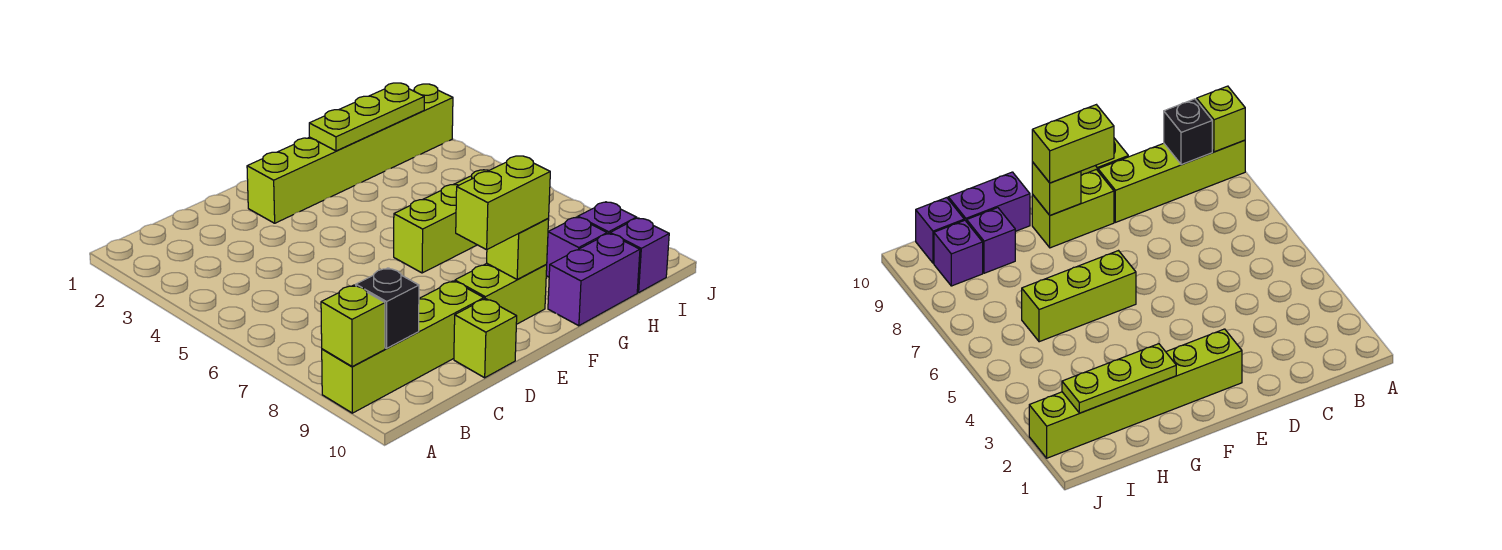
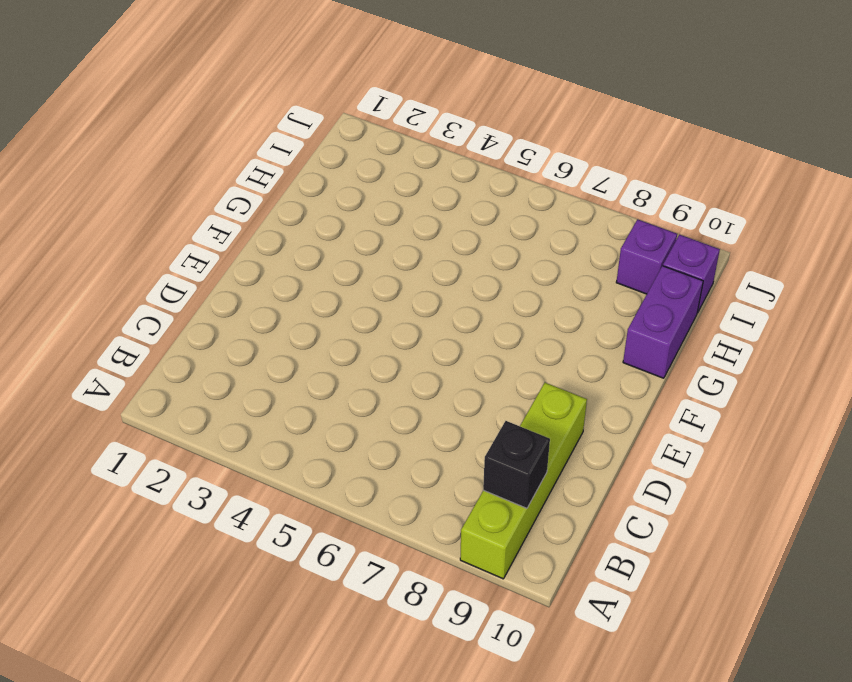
none -> lime brick D10 level 1
none -> lime brick E2:J2 level 1
none -> lime brick E9:F9 level 1

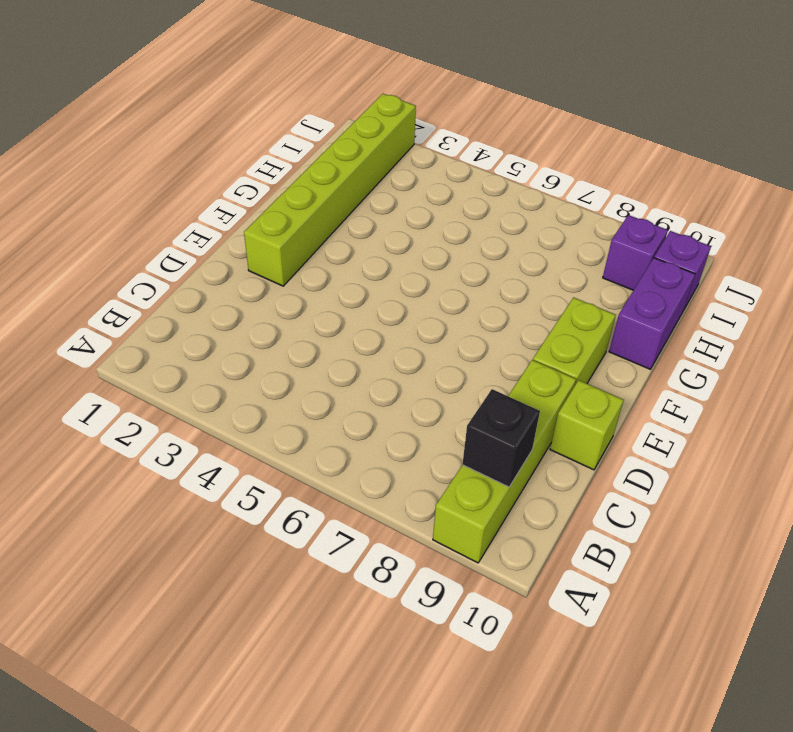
none -> lime brick F6:H6 level 1
none -> purple brick H9 level 1
none -> lime brick A9 level 2

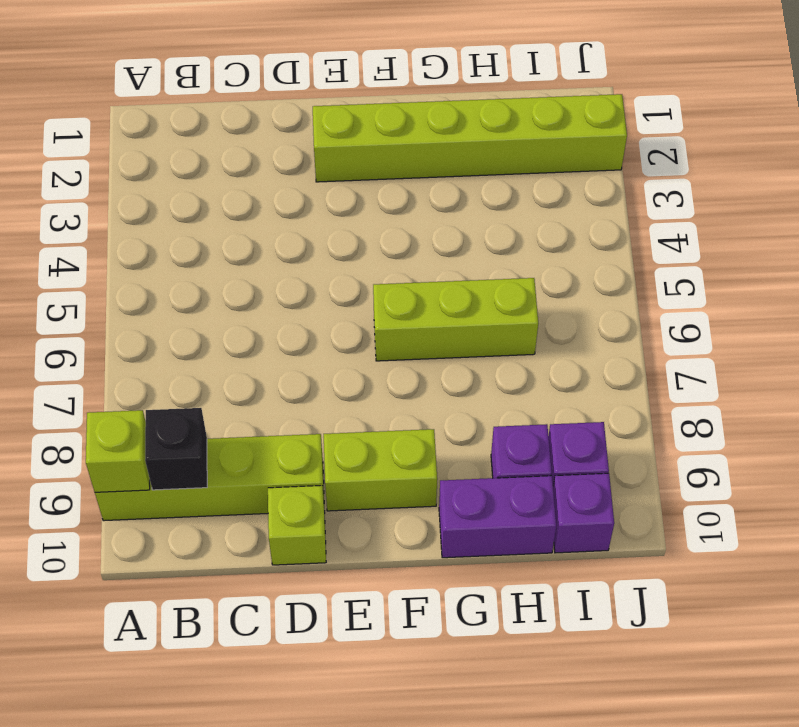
none -> lime brick F9 level 2
none -> lime plate G2:I2 level 2
none -> lime brick E9:F9 level 3

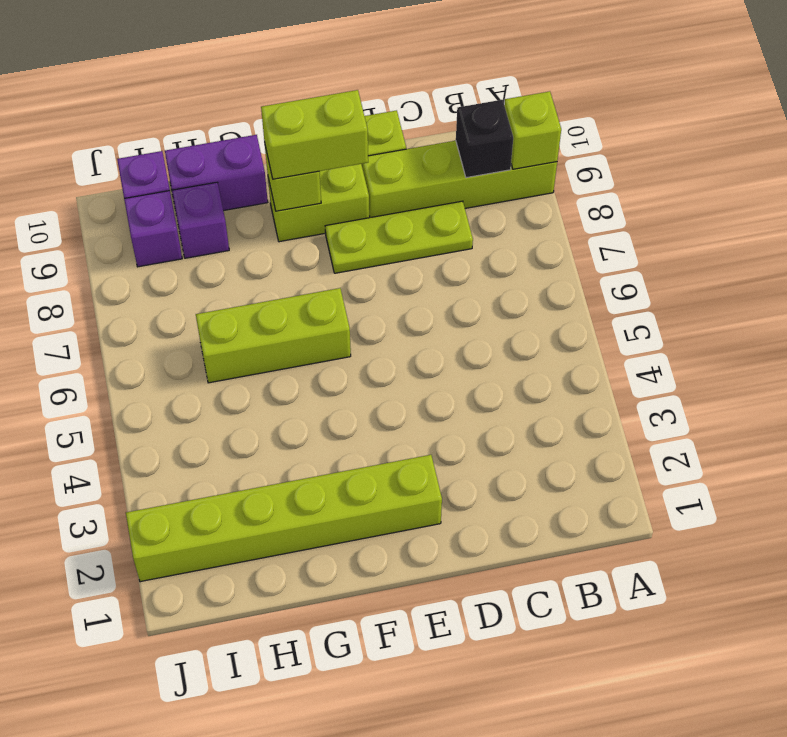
lime plate C8:E8 level 1 -> lime plate G2:I2 level 2

